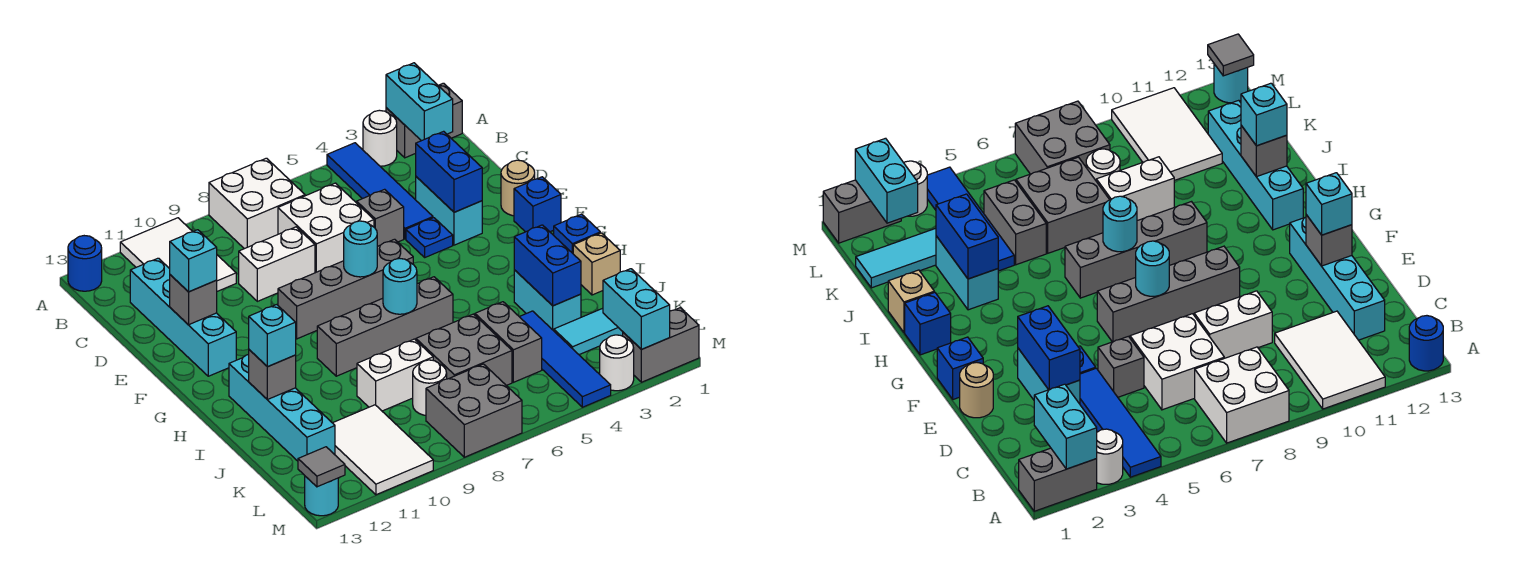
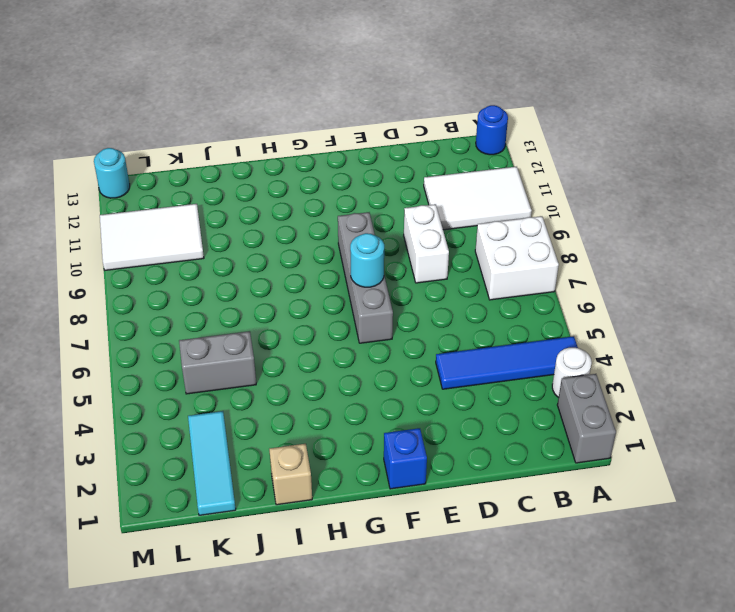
none -> white brick C6:D7 level 1
none -> cyan brick C12:F12 level 1
none -> cyan brick D3:E3 level 1
none -> grey brick D5 level 1

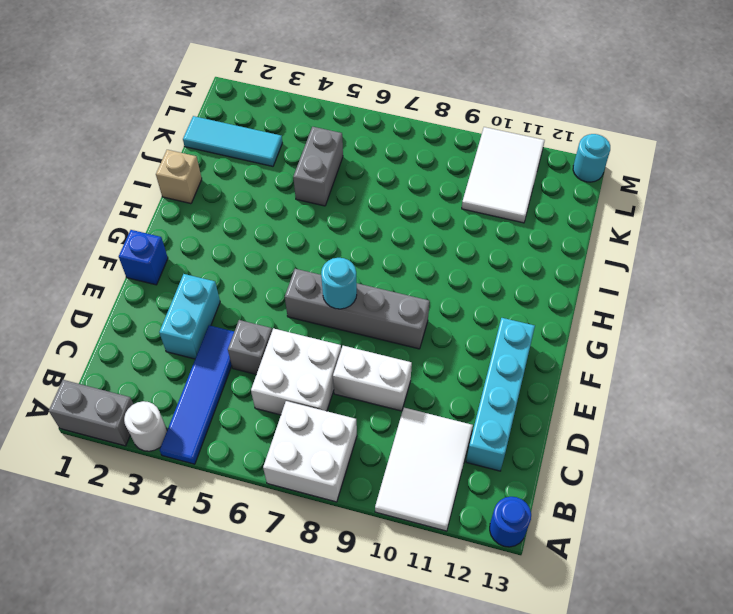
none -> tan round brick E1 level 1
none -> blue plate E4 level 1
none -> blue brick H1 level 1
none -> grey brick H6:H9 level 1

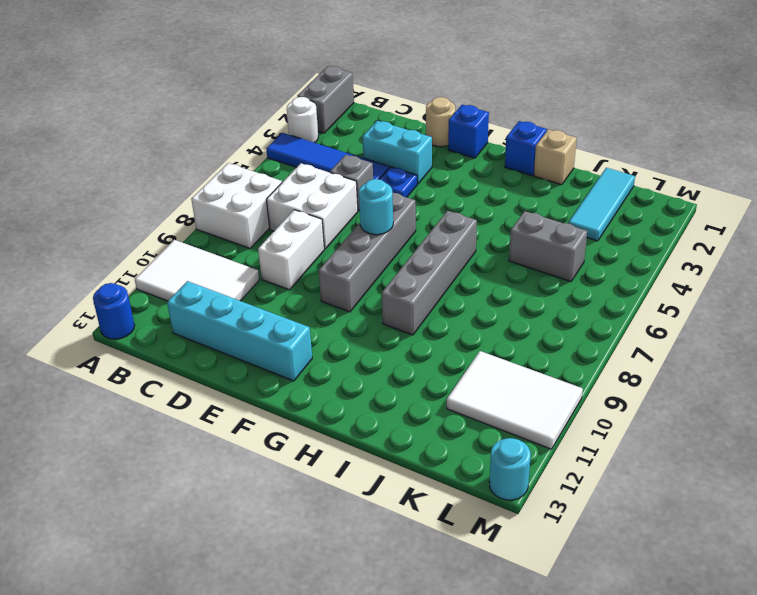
none -> cyan brick H12:K12 level 1
none -> cyan brick I3:J3 level 1
none -> blue tile J4:M4 level 1
none -> grey brick J6:K7 level 1

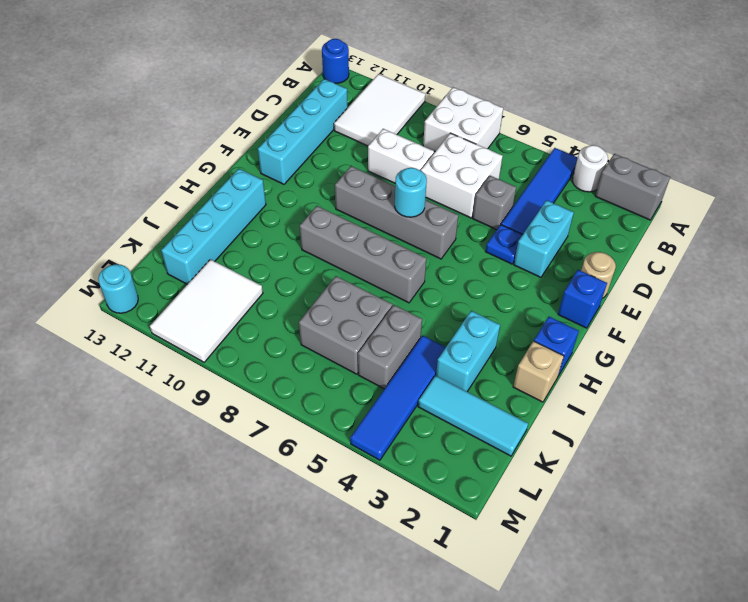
none -> white brick J8:J9 level 1
none -> white round brick K8 level 1
none -> grey brick L7:M8 level 1
none -> grey brick M1:M2 level 1

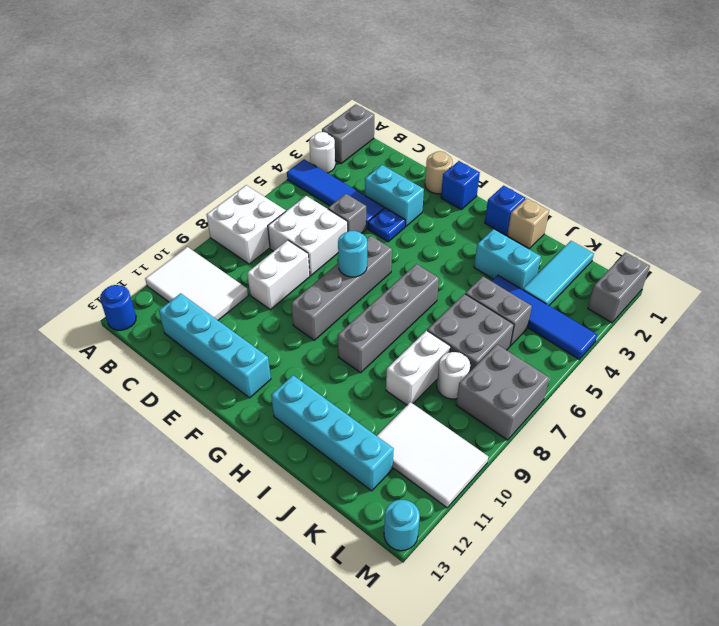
none -> white round brick M3 level 1
none -> cyan brick A2:B2 level 2
none -> blue brick D3:E3 level 2
none -> grey brick E12 level 2

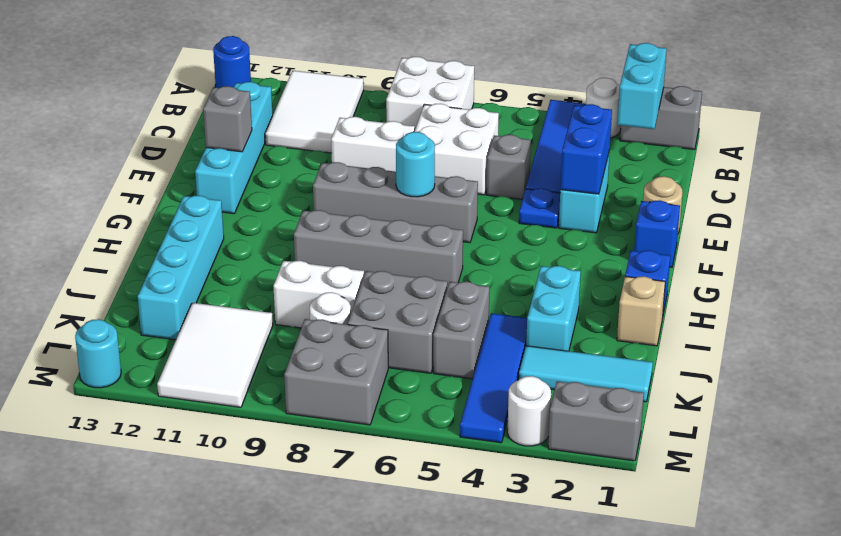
none -> cyan round brick H7 level 2
none -> blue brick I3:J3 level 2
none -> grey brick I12 level 2
none -> cyan brick L2:M2 level 2

